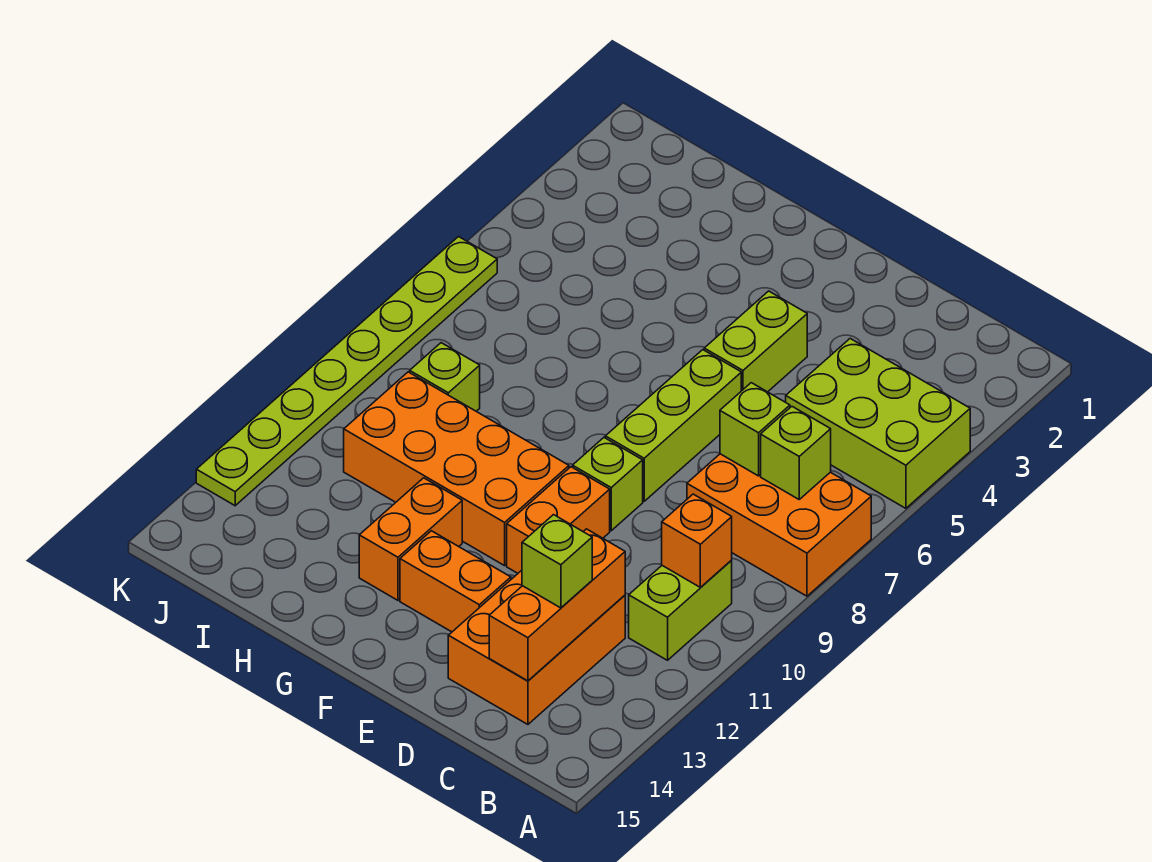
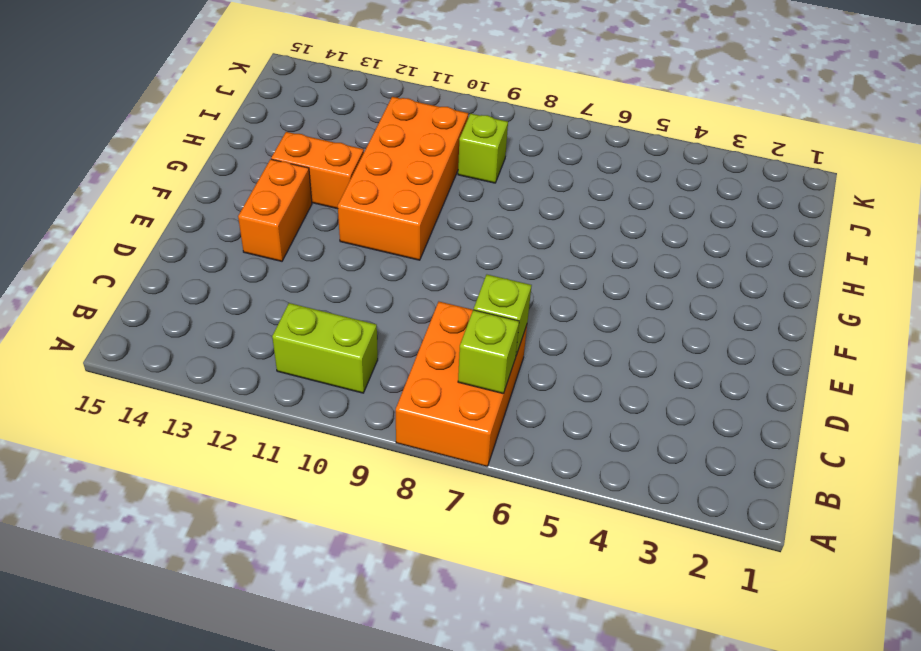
none -> lime brick A4:C5 level 1
none -> orange brick C12:D14 level 1
none -> lime brick E4:E5 level 1

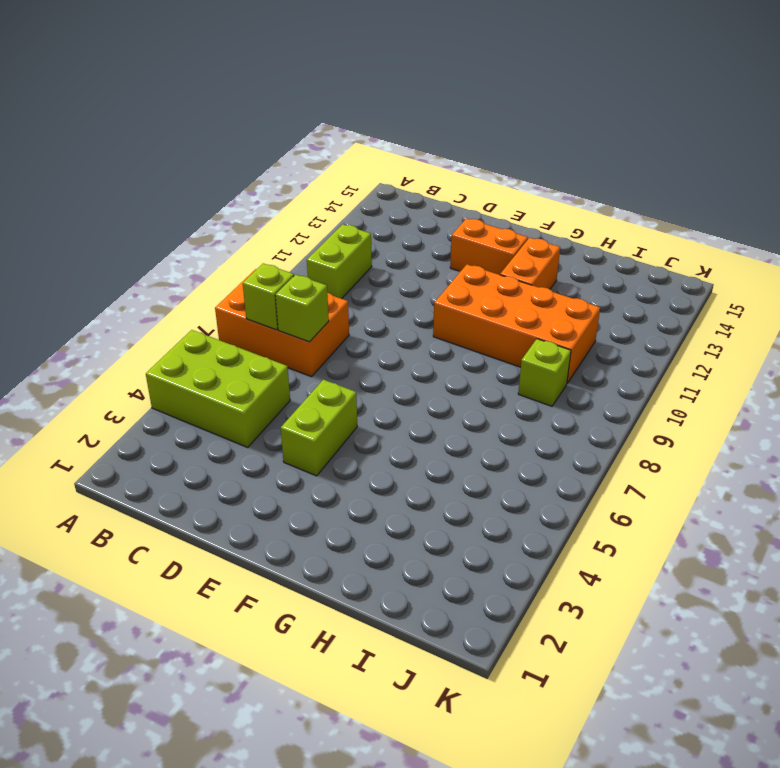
none -> orange brick C12:D14 level 1
none -> lime brick E6:E8 level 1
none -> lime brick E9 level 1

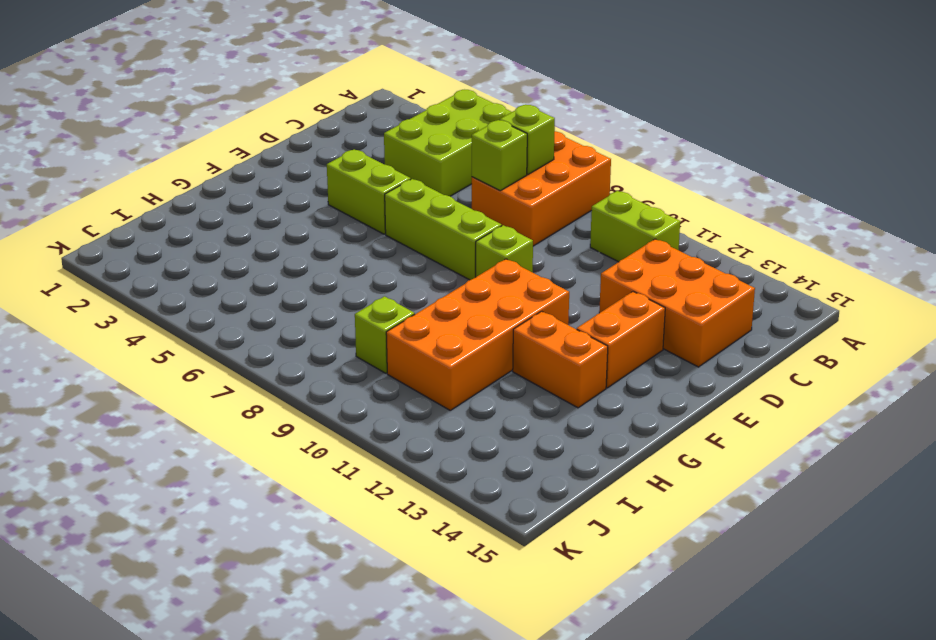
none -> orange brick E10:E11 level 1
none -> lime plate K6:K13 level 1
none -> orange brick B10 level 2

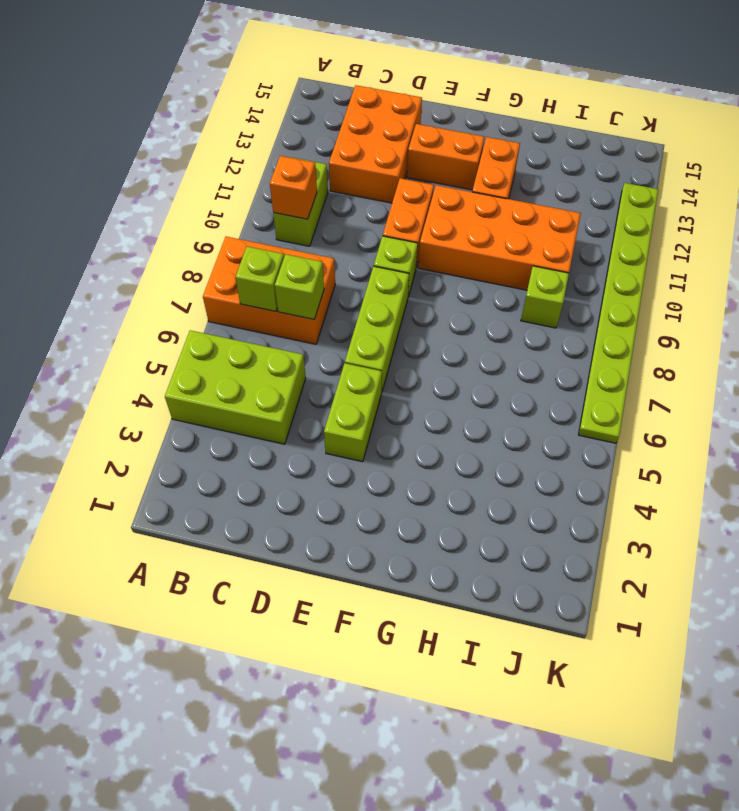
none -> orange brick C12:C14 level 2
none -> lime brick C13 level 3

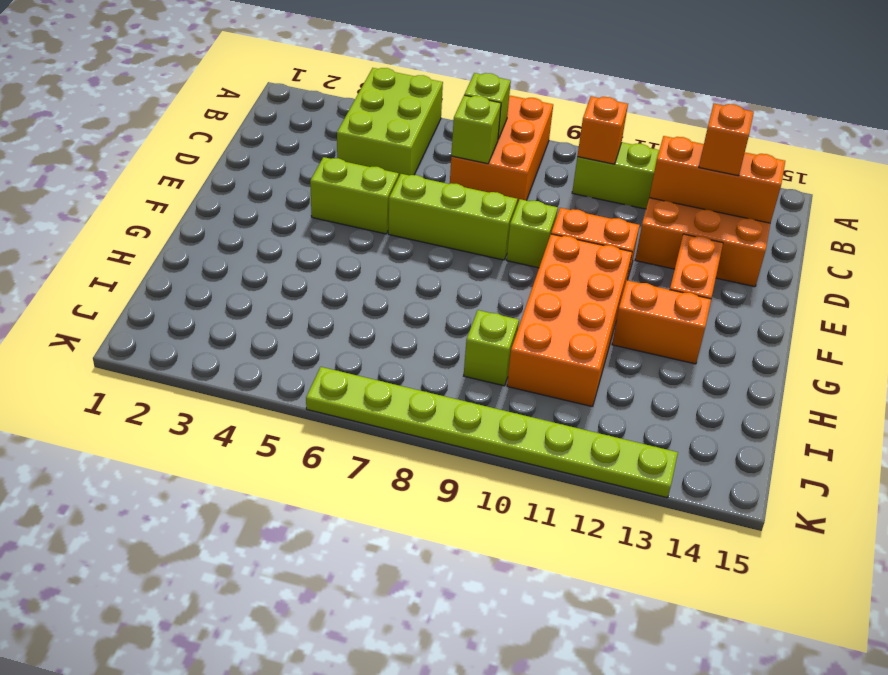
orange brick C13 level 3 -> lime brick C13 level 3

